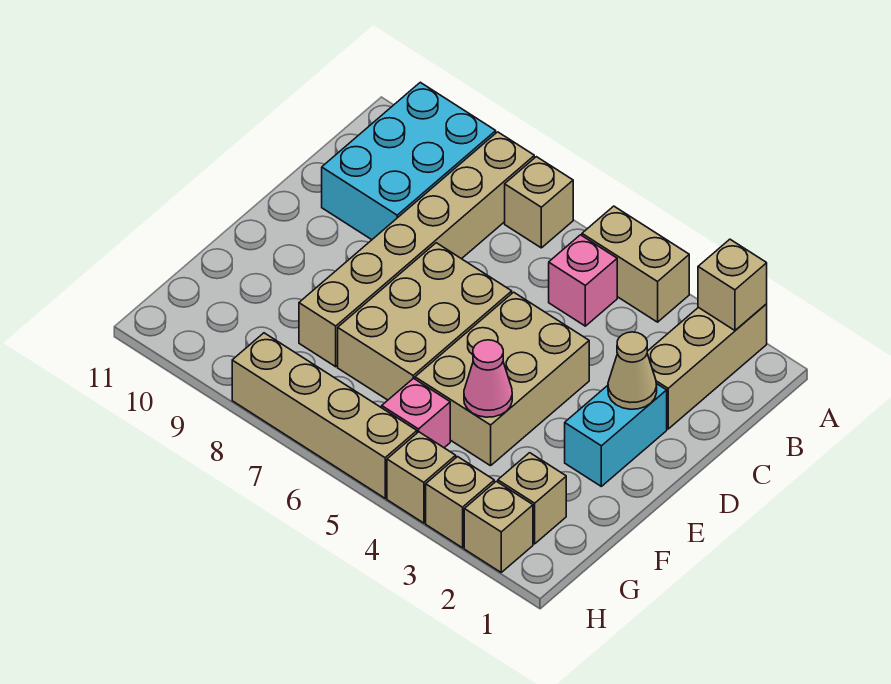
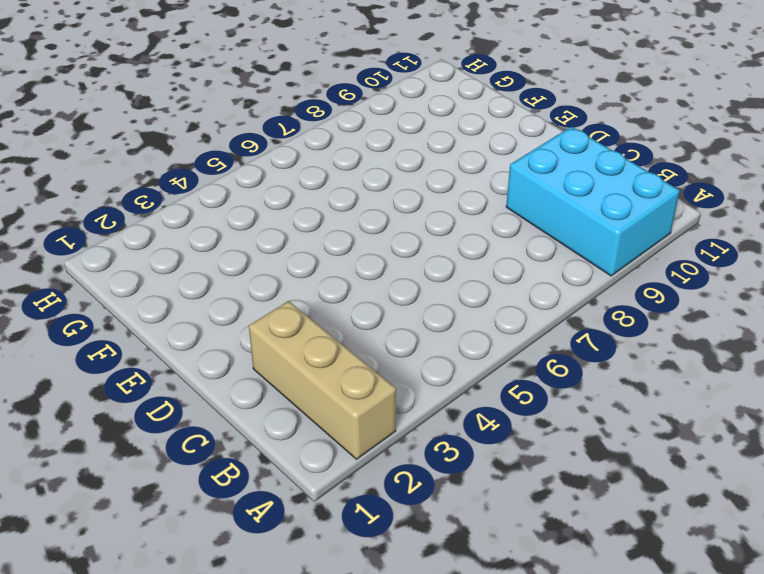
none -> tan brick A4:A5 level 1
none -> tan brick A7 level 1
none -> tan brick A8:F8 level 1

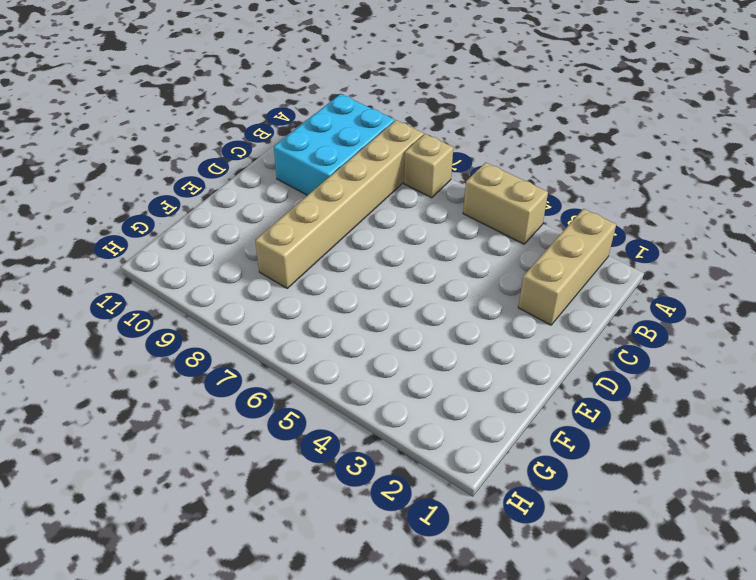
none -> pink brick B5 level 1
none -> cyan brick D2:E2 level 1
none -> tan brick D4:F5 level 1

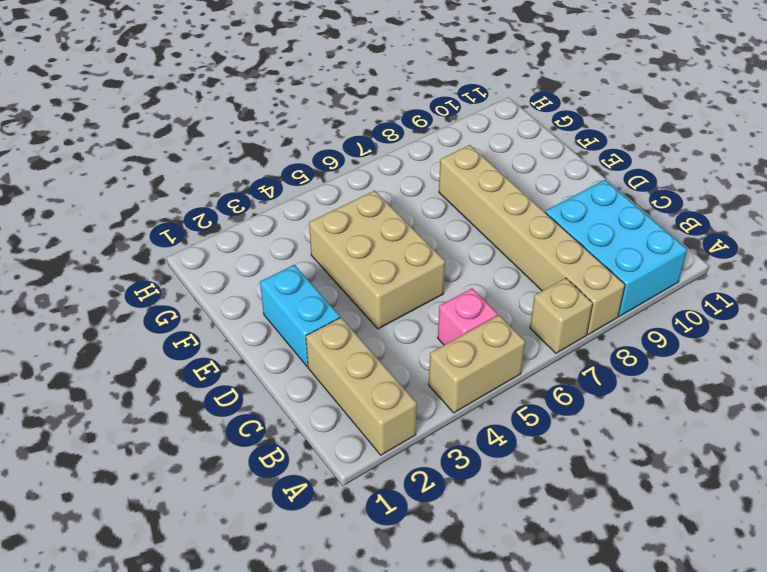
none -> tan brick D6:F7 level 1
none -> tan brick G2 level 1
none -> pink brick G5 level 1

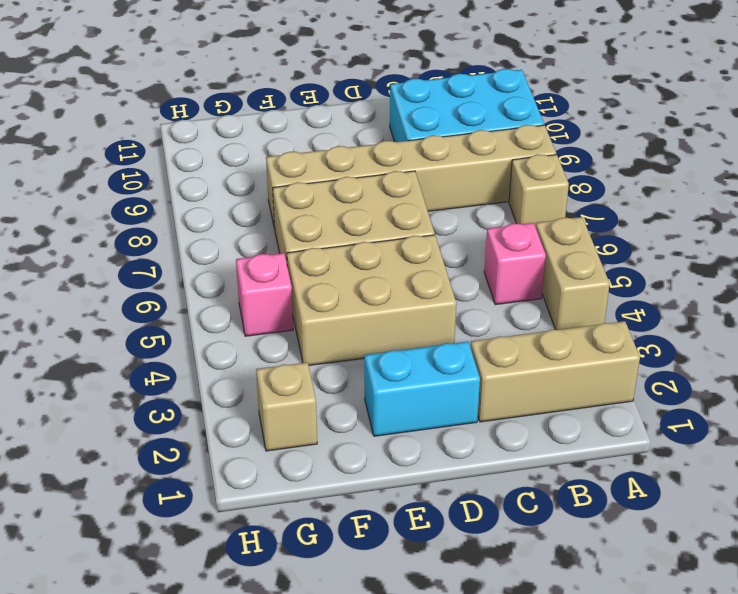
none -> tan brick H2 level 1
none -> tan brick H3 level 1
none -> tan brick H4 level 1

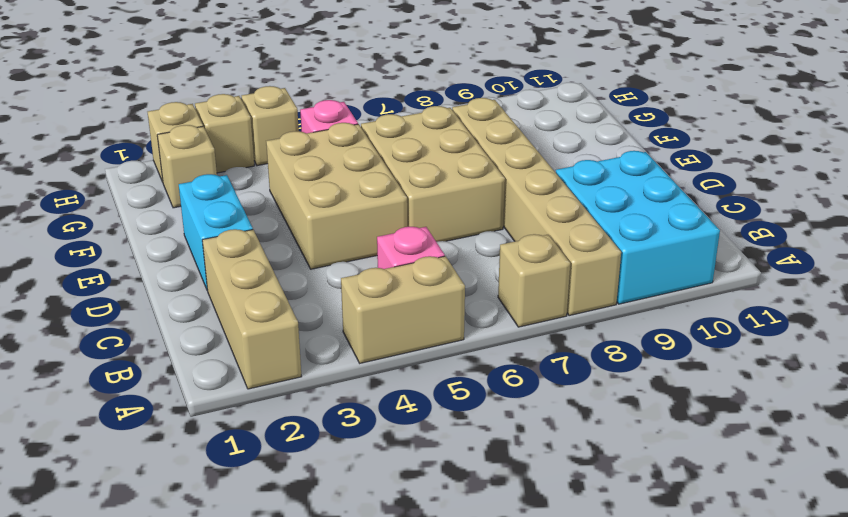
none -> tan brick H5:H8 level 1
none -> tan brick A2 level 2
none -> tan cone D2 level 2

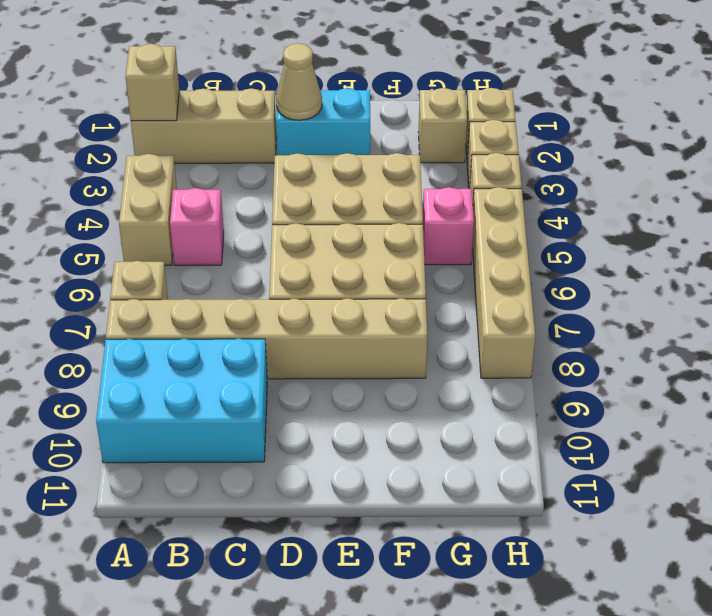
none -> pink cone F4 level 2

